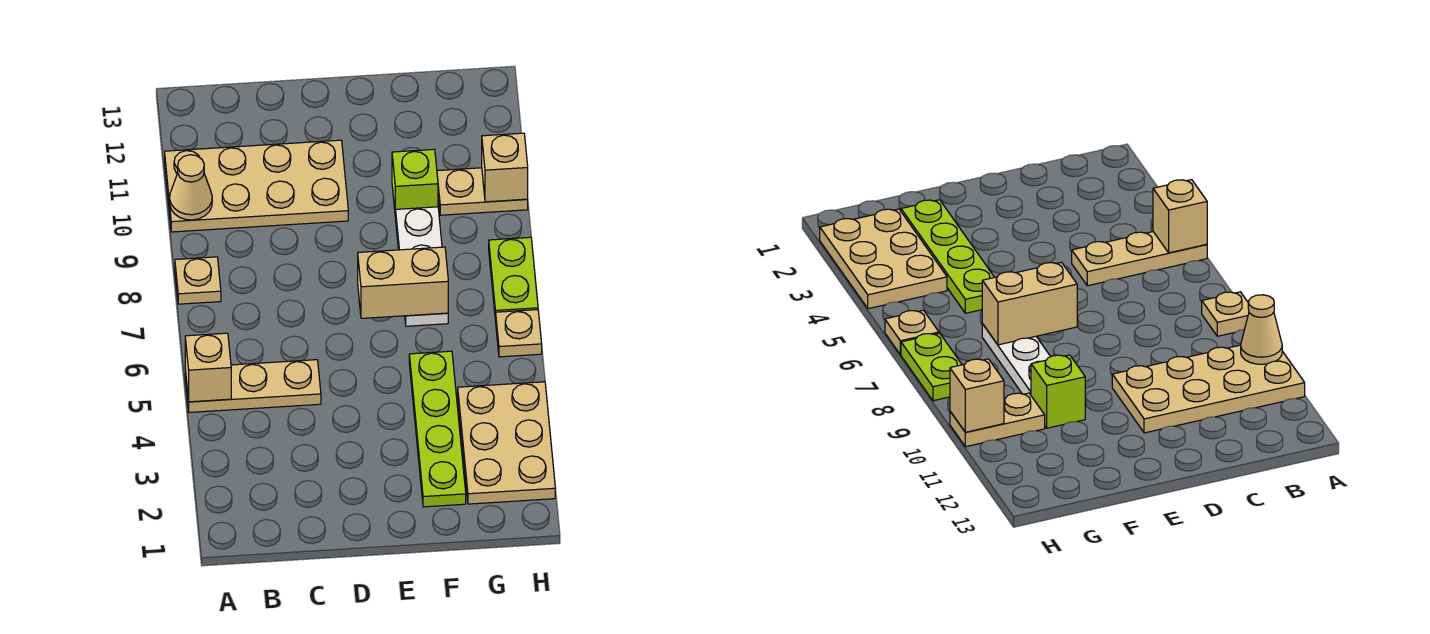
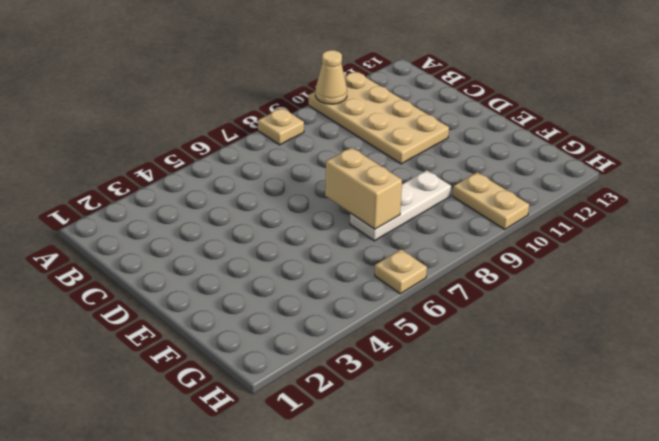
none -> tan plate A5:C5 level 1
none -> lime plate F2:F5 level 1
none -> lime brick F10 level 1

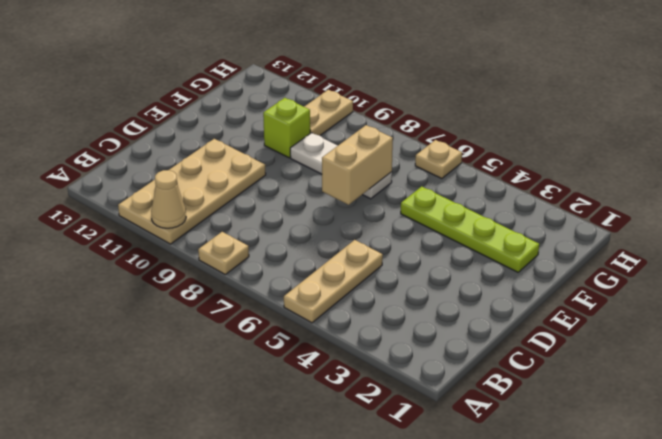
none -> tan plate G2:H4 level 1
none -> lime plate H7:H8 level 1
none -> tan brick A5 level 2

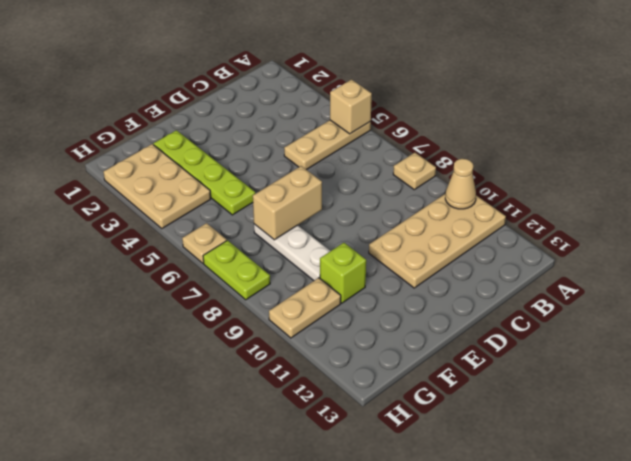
none -> tan brick H10 level 2

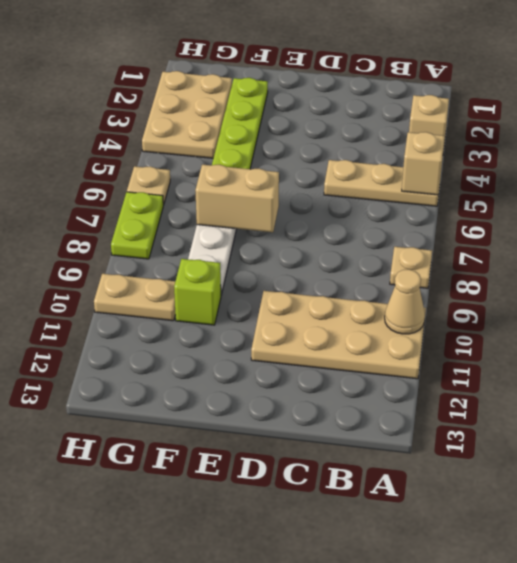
tan brick A3 level 1 -> tan brick H10 level 2

